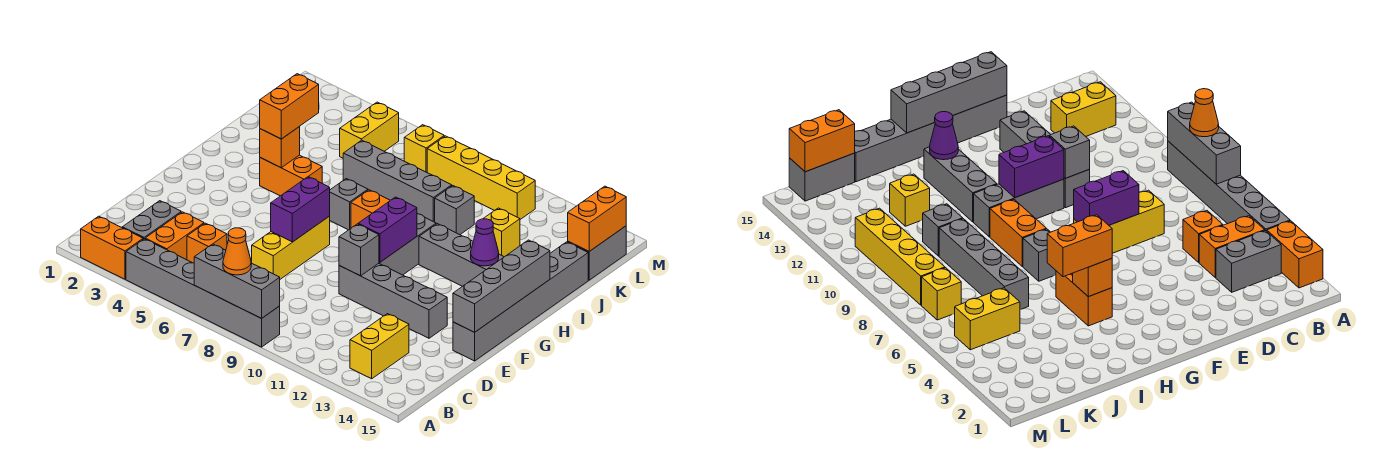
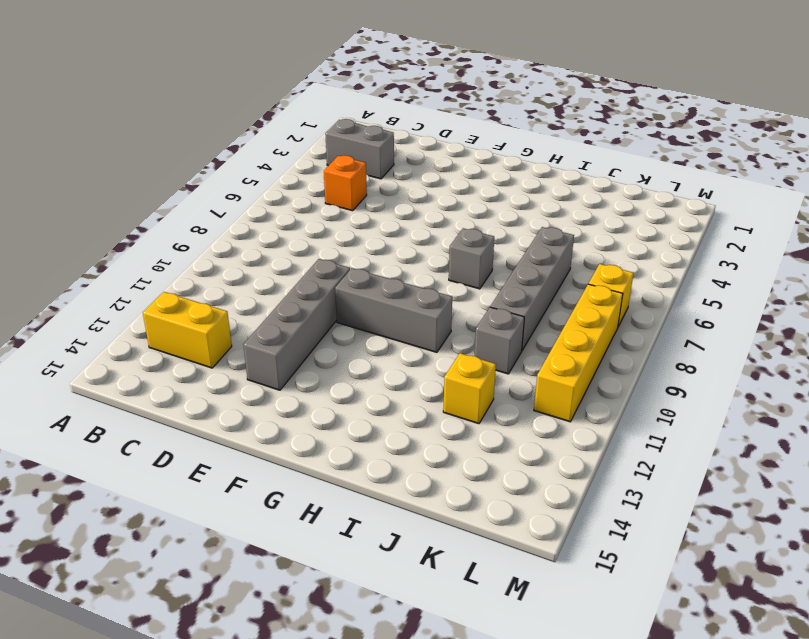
none -> orange brick A2:A3 level 1
none -> grey brick A4:A9 level 1
none -> orange brick B4:C4 level 1
none -> yellow brick D7:F7 level 1

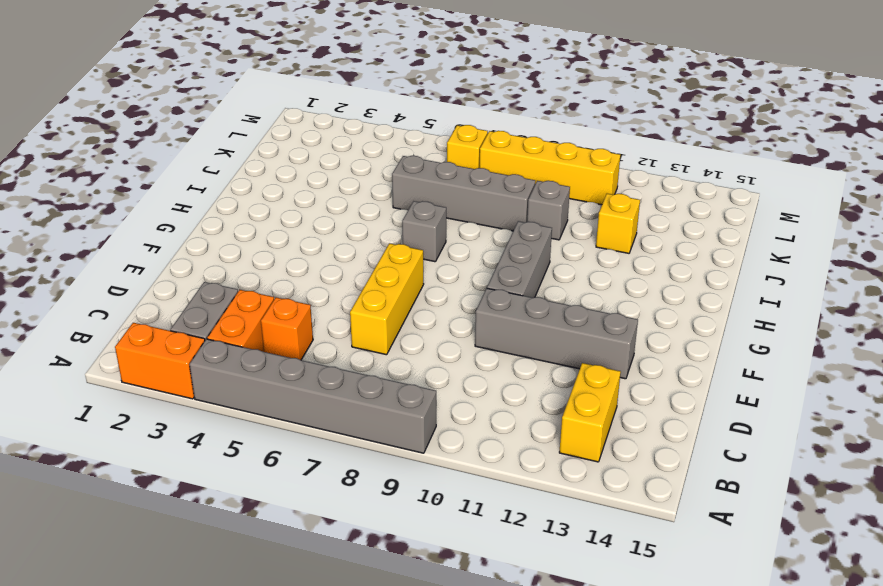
none -> grey brick E15:J15 level 1
none -> orange brick H4:H5 level 1
none -> orange brick H8:H9 level 1
none -> grey brick H11:H13 level 1

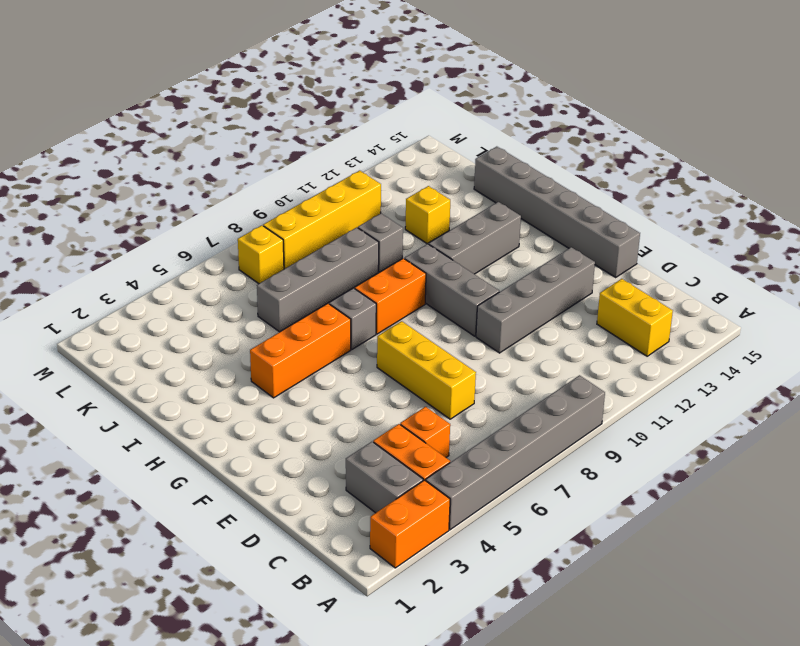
orange brick H4:H6 level 1 -> orange brick H4:H5 level 1
none -> yellow brick K5:L5 level 1
none -> grey brick K15:L15 level 1
none -> grey brick A7:A9 level 2
none -> purple brick E7:F7 level 2

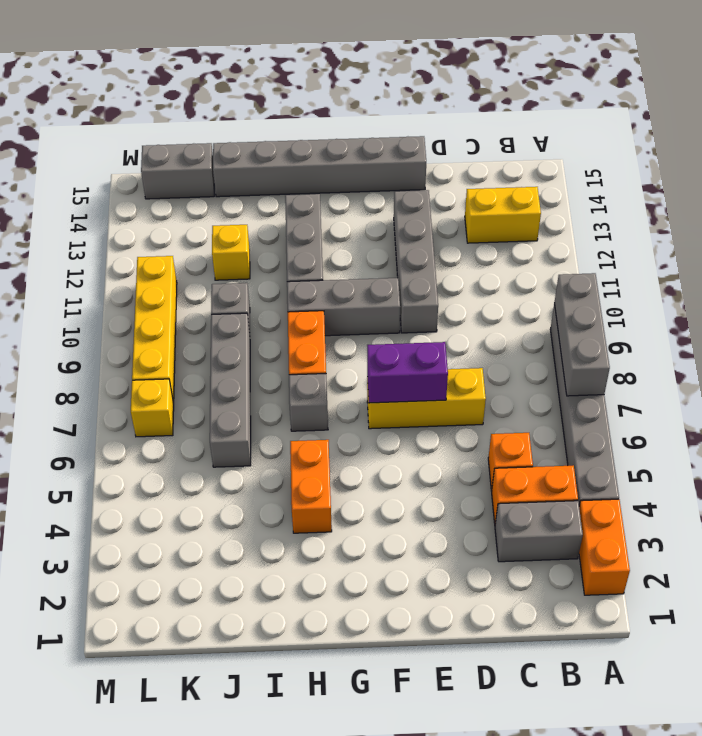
none -> yellow brick K5:L5 level 1
none -> grey brick E10 level 2
none -> grey brick E15:H15 level 2
none -> purple brick F10:G10 level 2

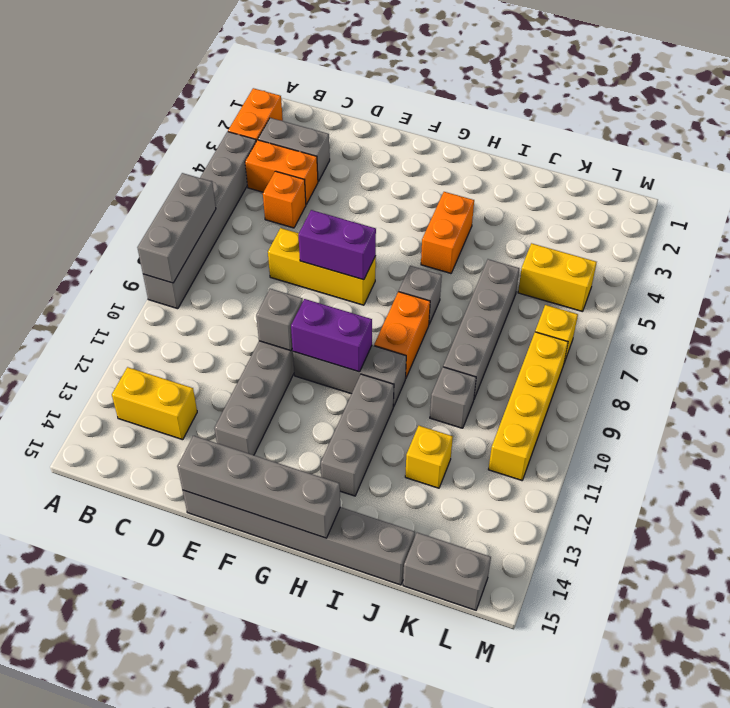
none -> orange brick H4 level 2
none -> purple cone H13 level 2
none -> orange brick K15:L15 level 2
none -> orange cone A8 level 3

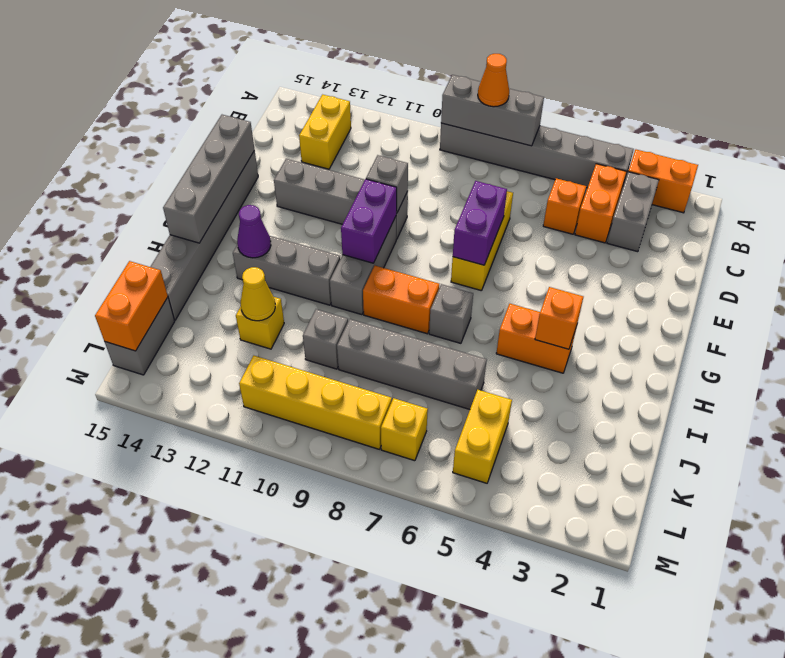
yellow cone J12 level 2 -> none
none -> orange brick H4:I4 level 3

